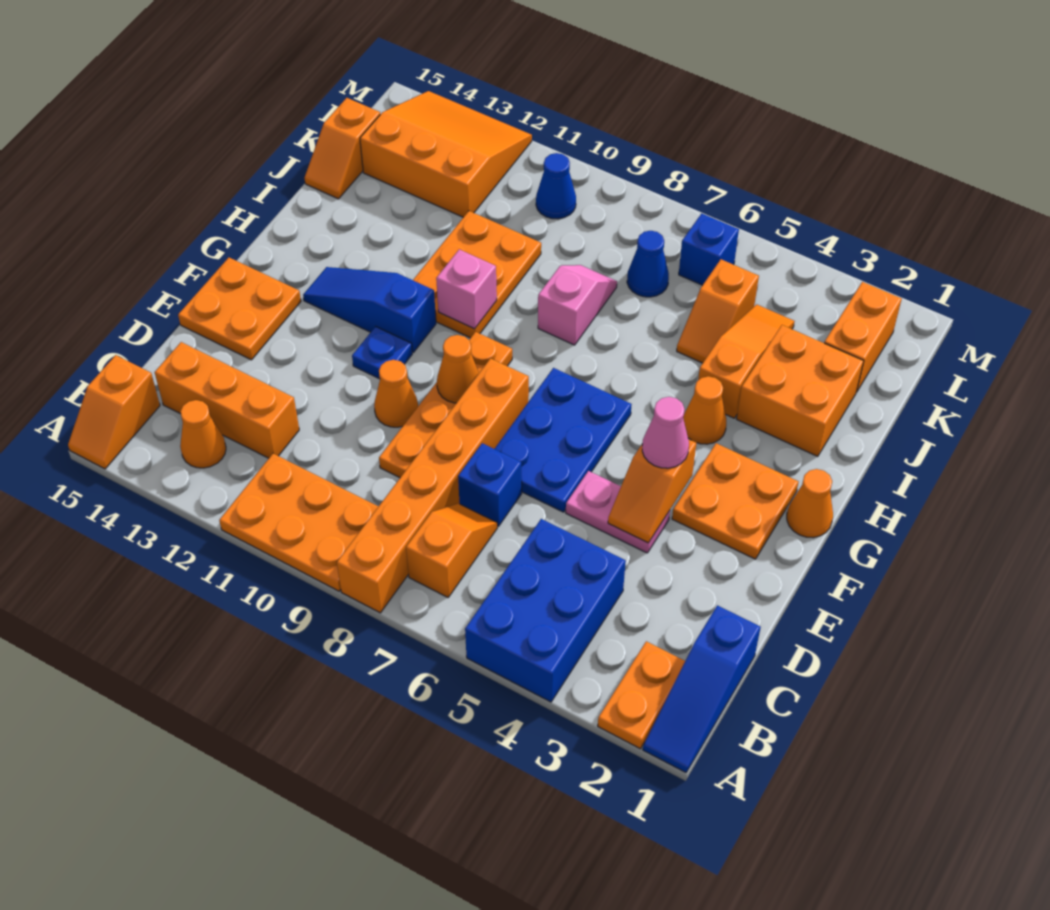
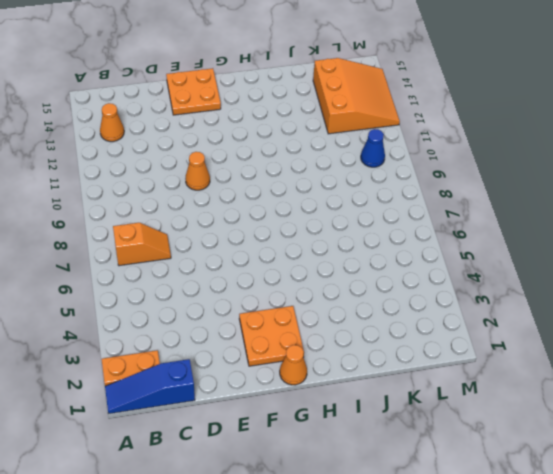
none -> blue brick A4:C5 level 1
none -> orange brick A8:F8 level 1
none -> orange plate A9:B11 level 1
none -> orange slope A15:B15 level 1 top B

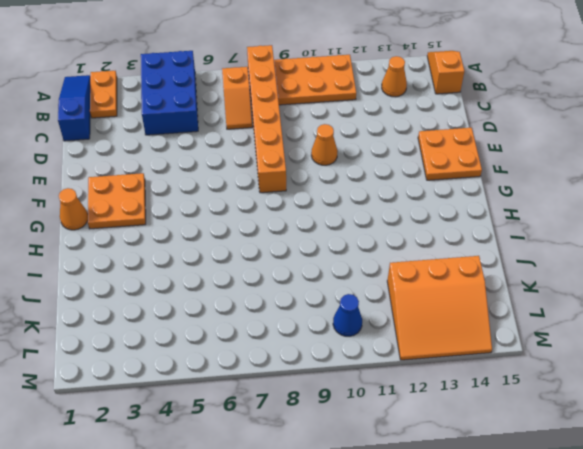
none -> orange brick C12:C14 level 1
none -> blue brick D7 level 1
none -> orange plate D9:G9 level 1
none -> pink plate E4:E5 level 1

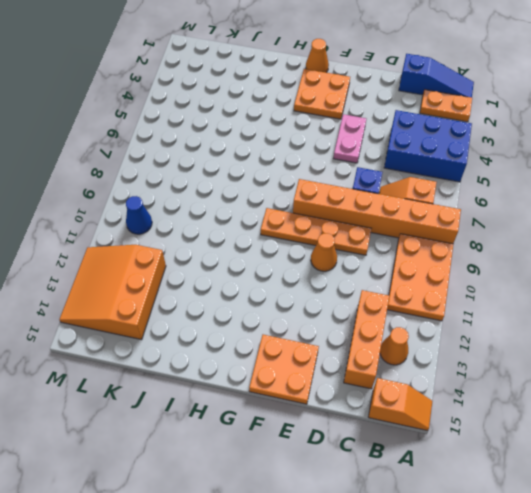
none -> blue plate E6:G7 level 1
none -> blue plate F11 level 1
none -> blue slope G11:G13 level 1 top 11
none -> orange cone H4 level 1

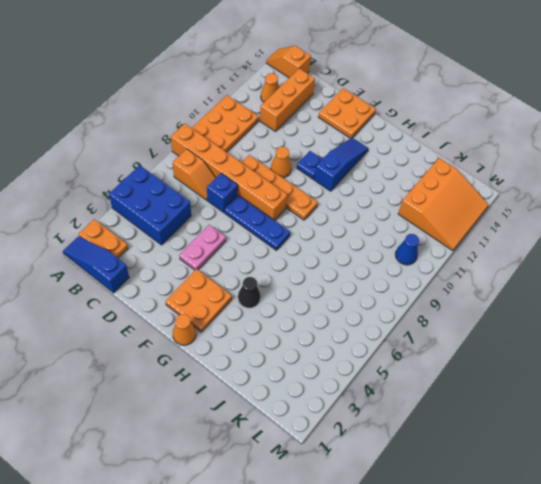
blue plate E7:G7 level 1 -> blue plate E6:G7 level 1
black cone H4 level 1 -> orange cone H4 level 1
none -> orange plate H10:J11 level 1
none -> orange brick I2:J3 level 1
none -> orange slope I4:K4 level 1 top I
none -> pink slope I8:J8 level 1 top I

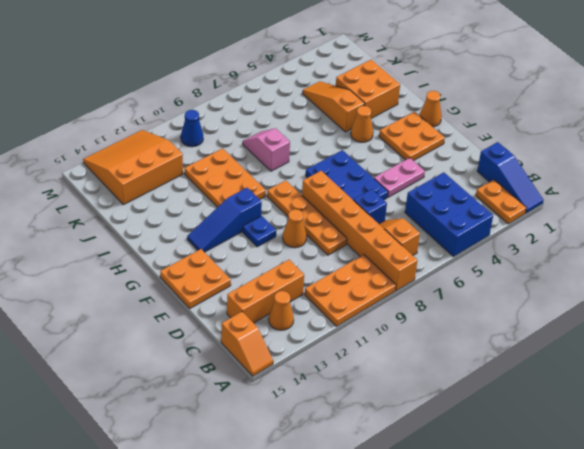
none -> orange slope J5:K5 level 1 top K
none -> orange slope J15:K15 level 1 top K
none -> orange brick K2:L2 level 1
none -> blue cone K7 level 1

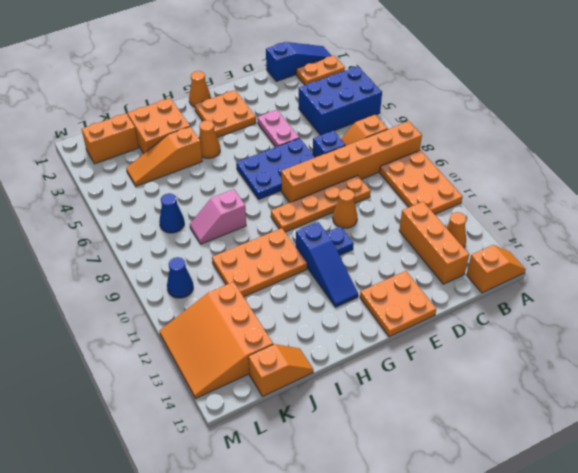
none -> orange slope J5:K5 level 1 top K
none -> blue brick L6 level 1
none -> orange slope E4:F4 level 2 top F
none -> orange cone F9 level 2

